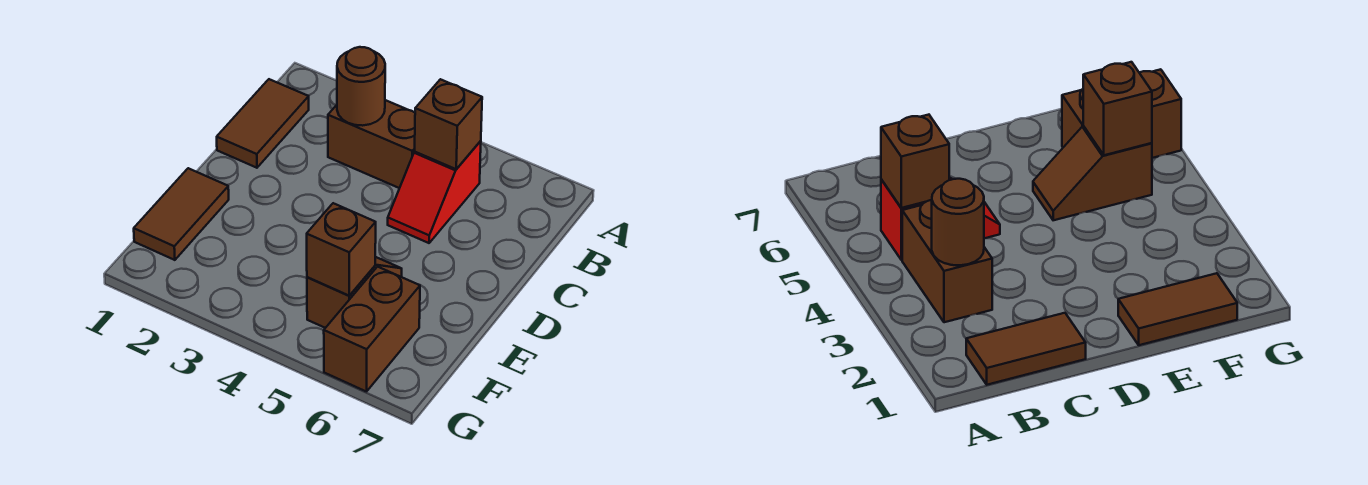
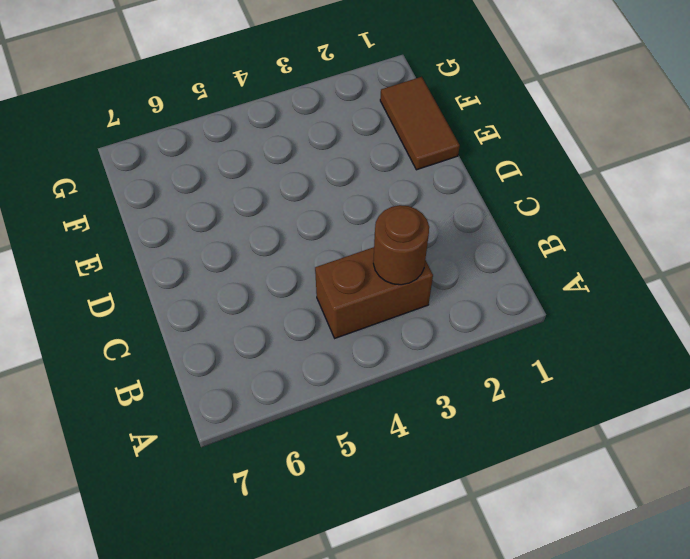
none -> brown tile B1:C1 level 1
none -> red slope B5:C5 level 1 top B

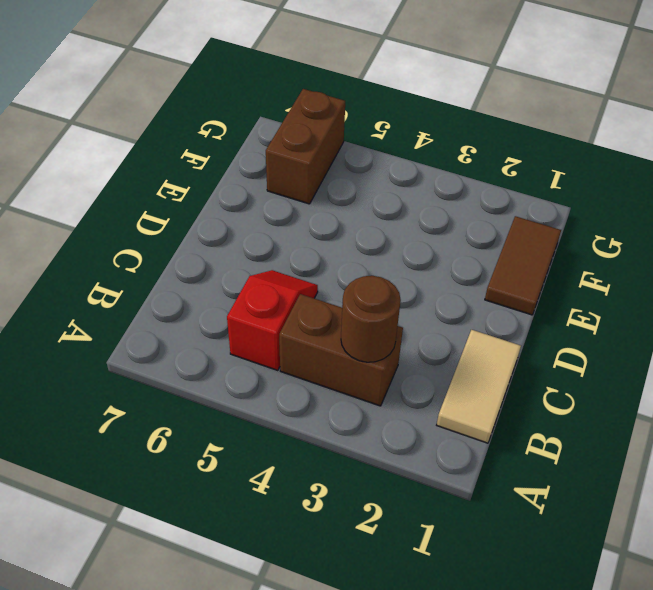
tan tile B1:C1 level 1 -> brown tile B1:C1 level 1
none -> brown slope E5:F5 level 1 top F
none -> brown brick B5 level 2

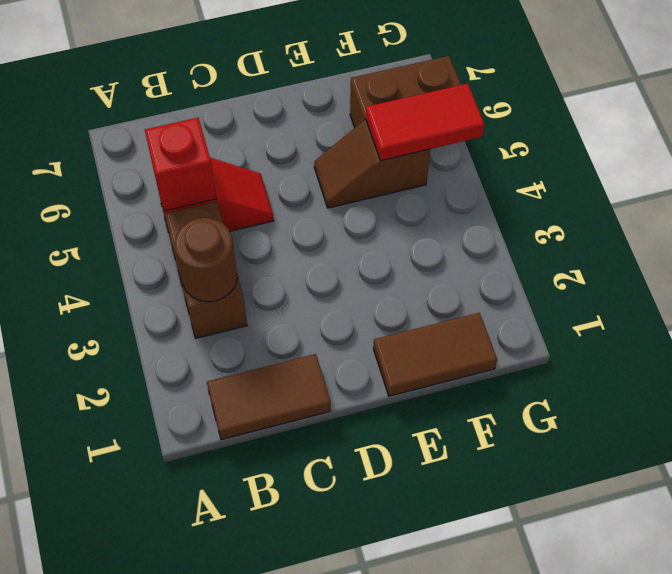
red brick B5 level 2 -> brown brick B5 level 2
red tile F5:G5 level 2 -> brown brick F5 level 2

